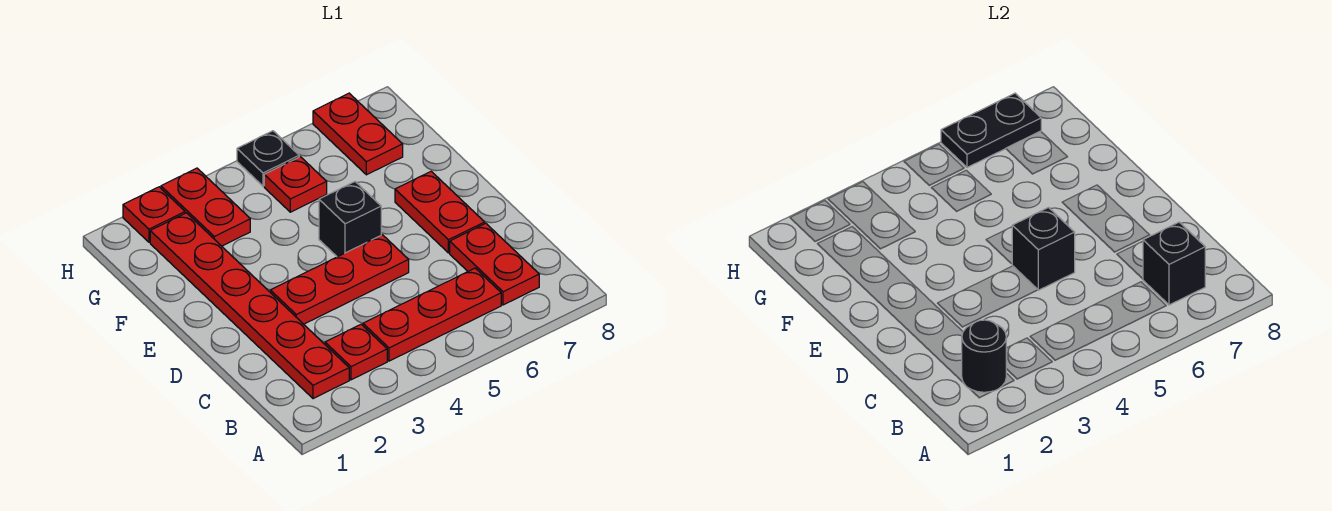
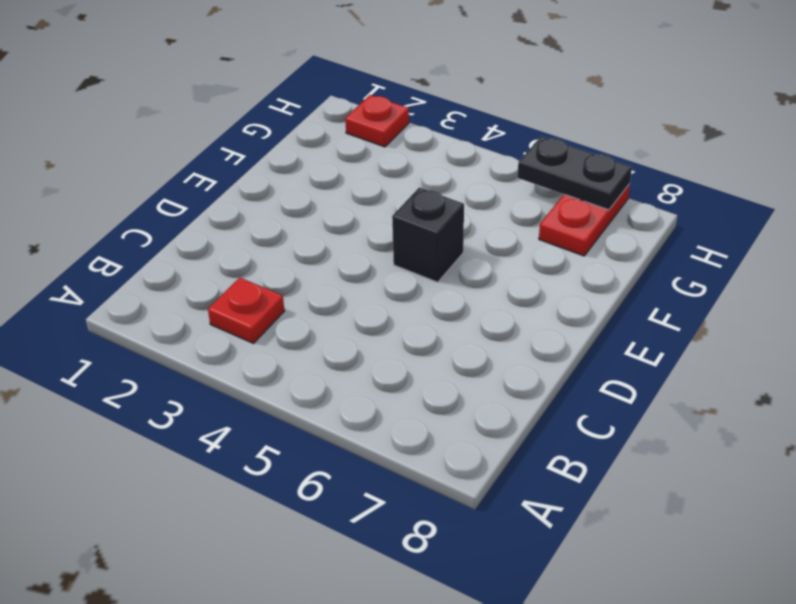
none -> red plate B2:G2 level 1
none -> red plate B4:B6 level 1
none -> red plate B7:C7 level 1

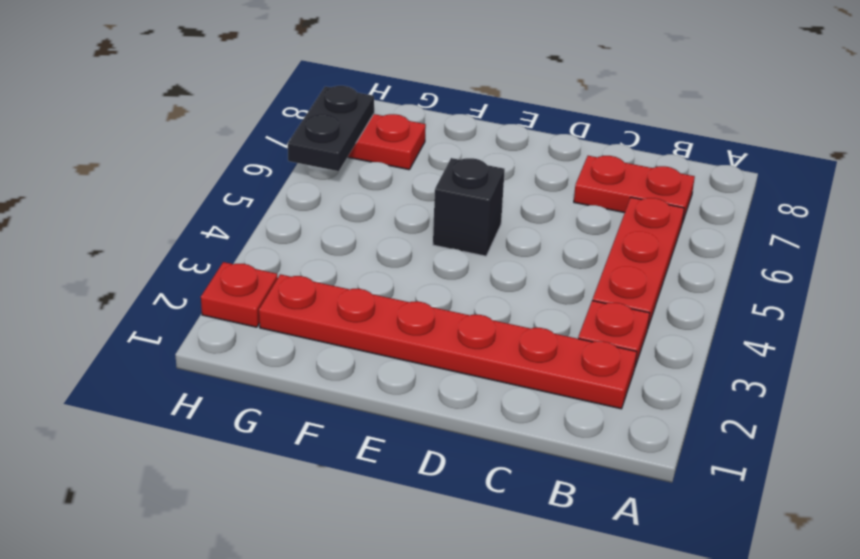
none -> red plate D3:D5 level 1
none -> red plate D7:E7 level 1
none -> red plate G3:H3 level 1

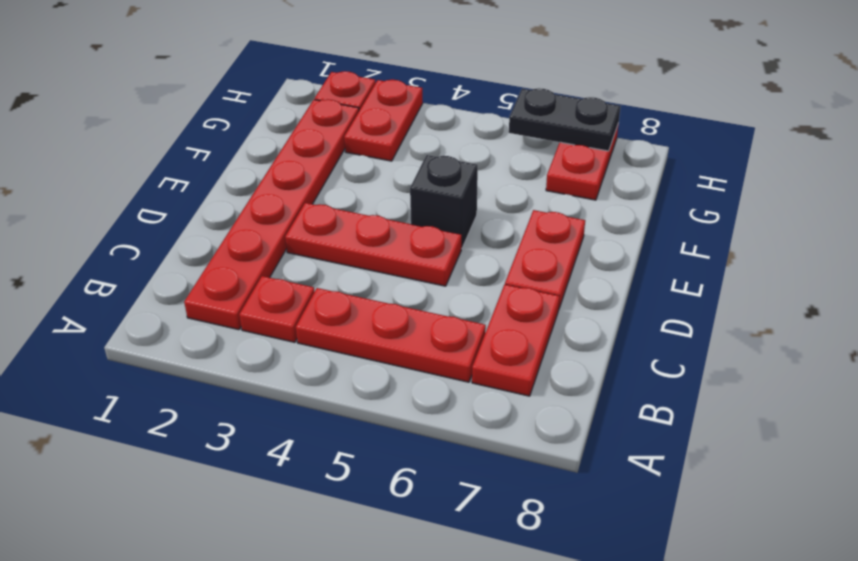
none -> red plate G5 level 1
none -> black plate H5 level 1
none -> black round brick B2 level 2

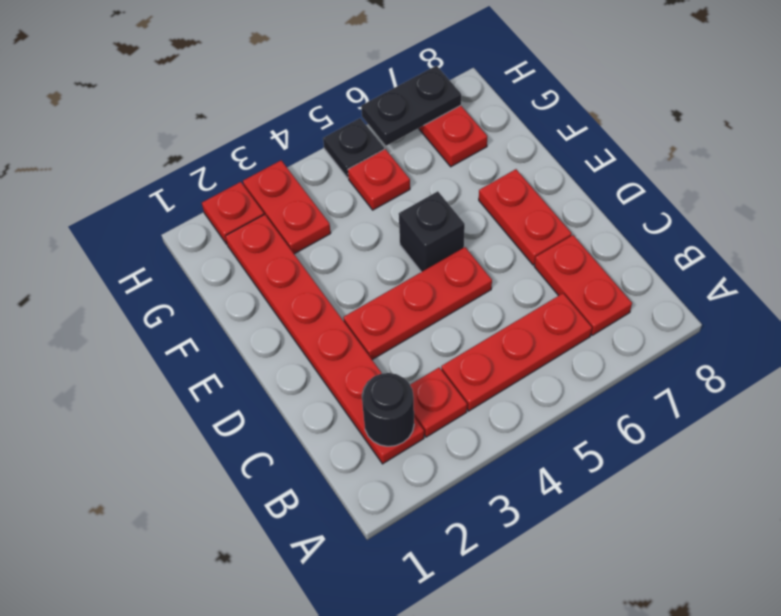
none -> black brick B7 level 2
none -> black brick D5 level 2

